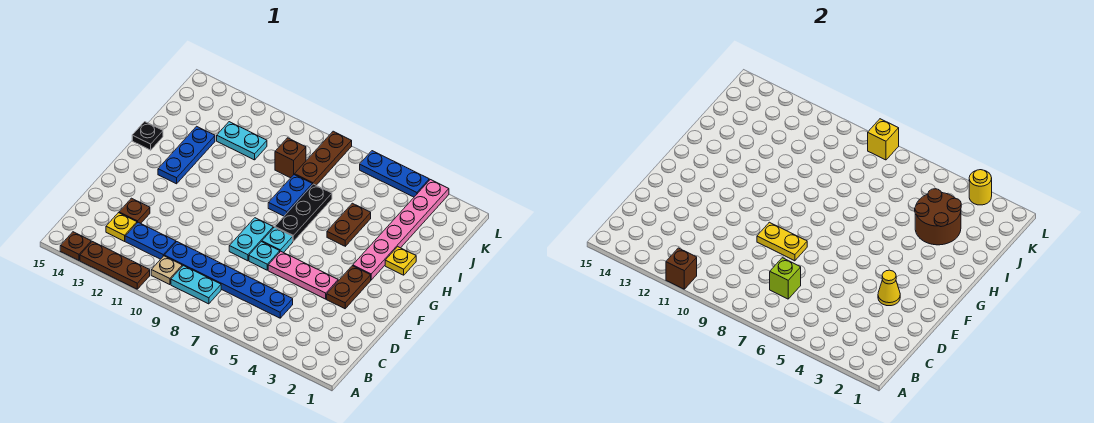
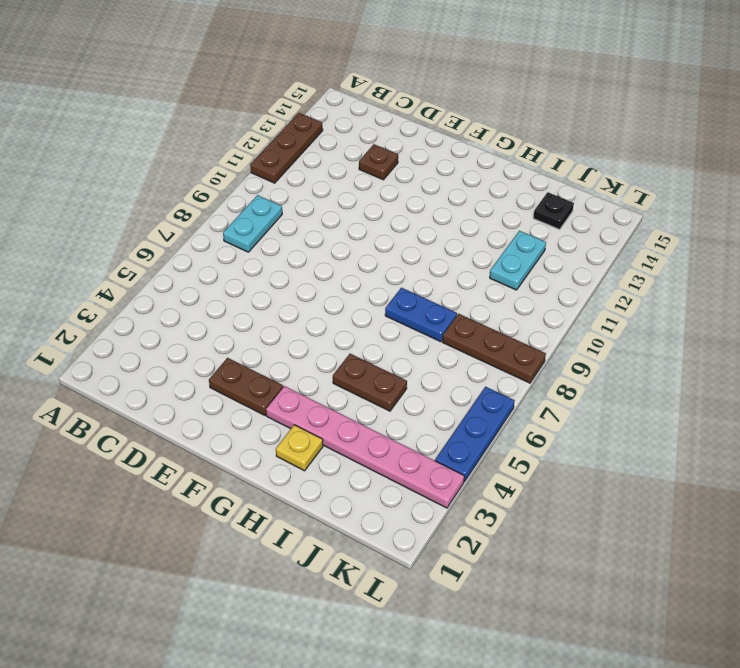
black plate J14 level 1 -> black plate H15 level 1
none -> brown plate A14 level 1
none -> tan plate B10 level 1
none -> blue plate C5:C10 level 1
none -> blue plate C11:C12 level 1

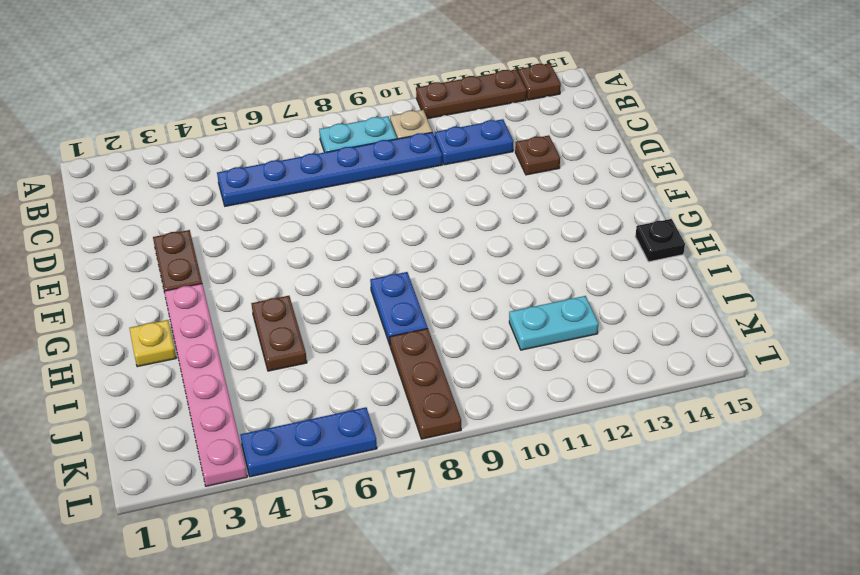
none -> yellow plate C13 level 1
none -> pink plate E4:E6 level 1
none -> cyan plate E7 level 1
none -> cyan plate E8:F8 level 1

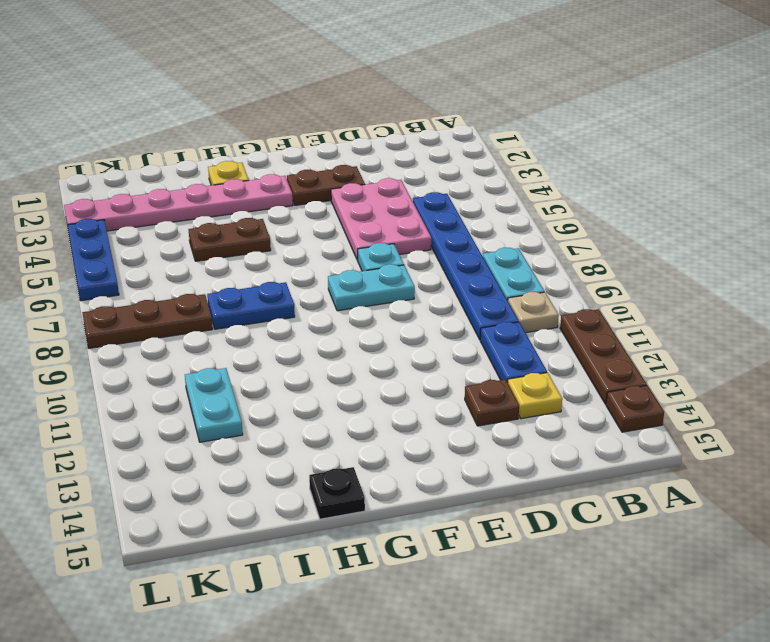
pink plate D4:E6 level 1 -> pink plate E4:E6 level 1
none -> cyan plate F7 level 1
none -> black plate G7:I7 level 1
none -> blue plate G13:I13 level 1
none -> brown brick J9 level 1

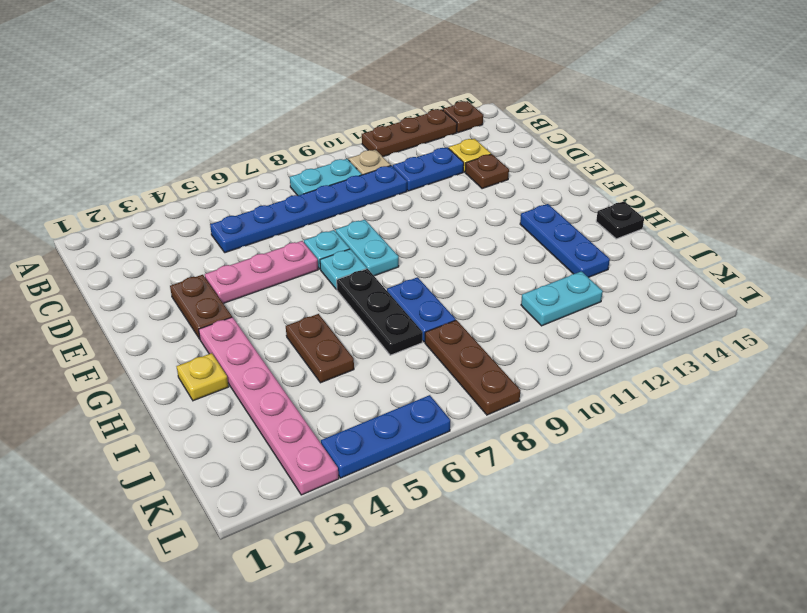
none -> brown brick J9 level 1
none -> brown brick A11 level 2
none -> lime brick C7 level 2
none -> yellow cone E3 level 2

